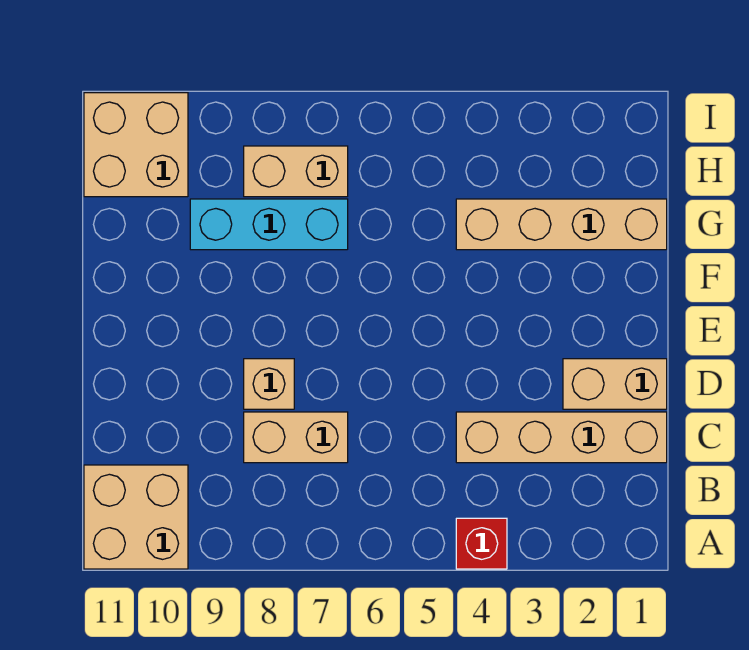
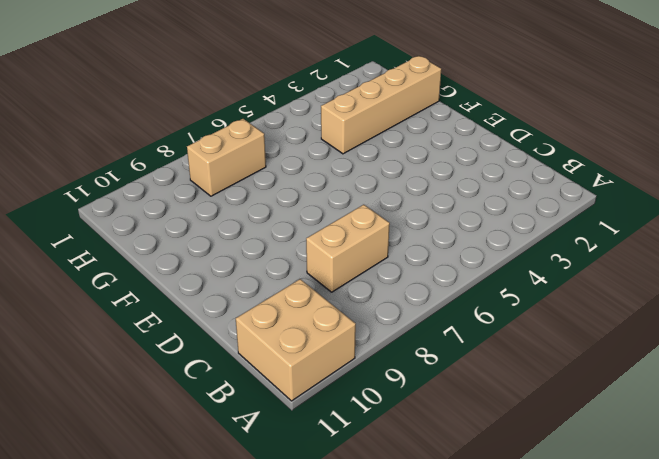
none -> red brick A4 level 1
none -> tan brick C1:C4 level 1

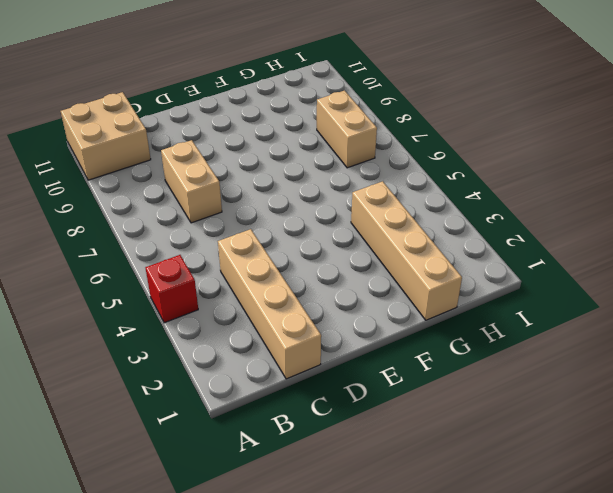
none -> tan brick D1:D2 level 1
none -> tan brick D8 level 1

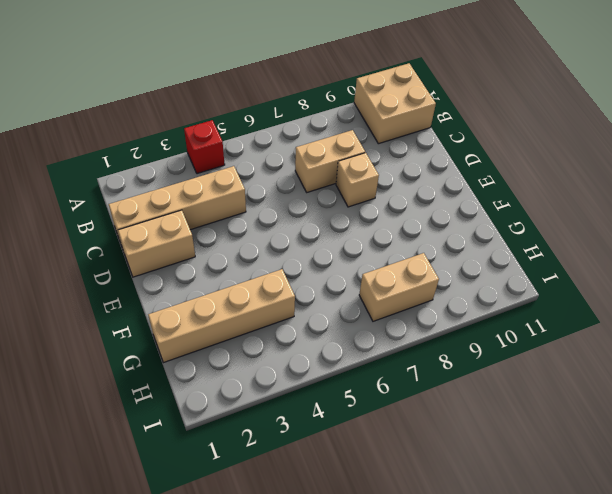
none -> cyan brick G7:G9 level 1
none -> tan brick H10:I11 level 1

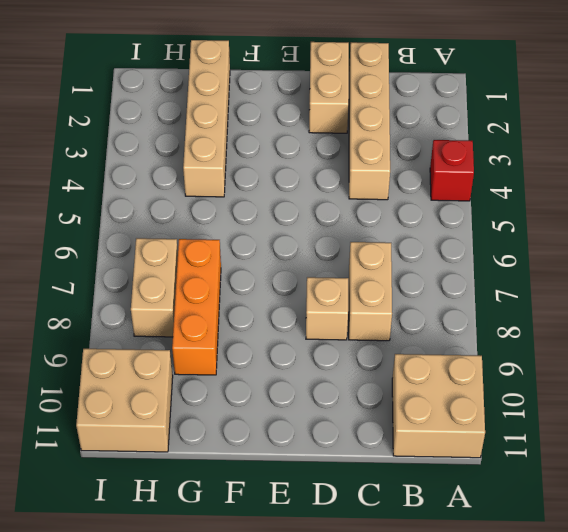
orange brick G7:G9 level 1 -> cyan brick G7:G9 level 1

